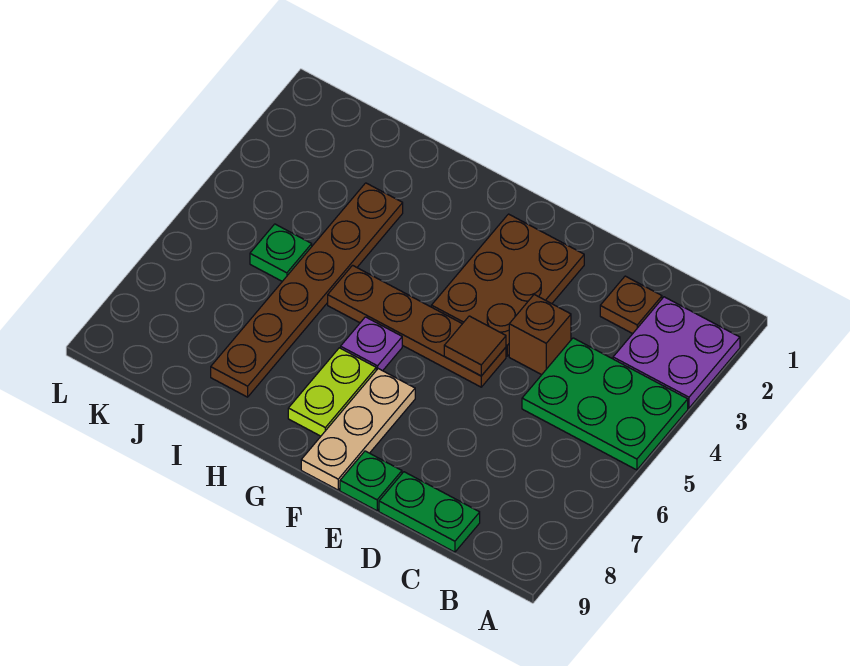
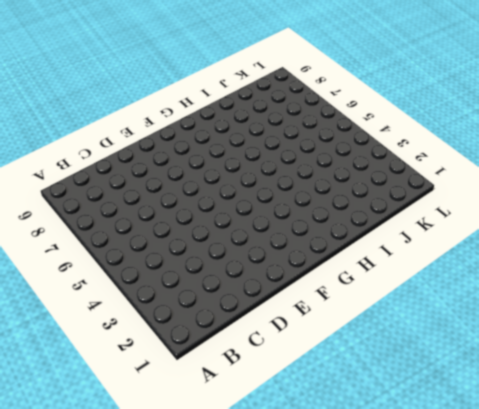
none -> purple plate A2:B3 level 1
none -> green plate A4:C5 level 1
none -> brown plate C2 level 1

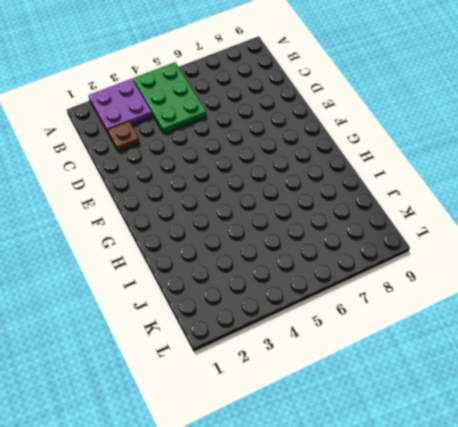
none -> green plate C9:D9 level 1
none -> brown brick D4 level 1
none -> brown plate E2:F4 level 1

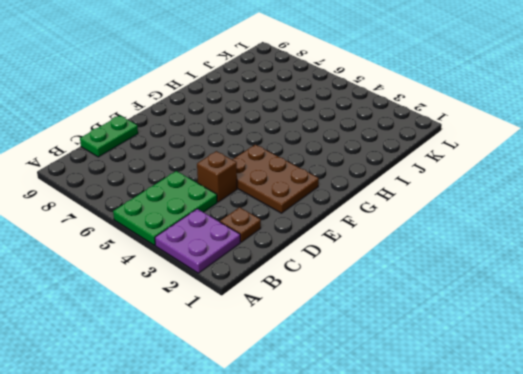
none -> brown plate E5:H5 level 1
none -> green plate E9 level 1
none -> tan plate F7:F9 level 1

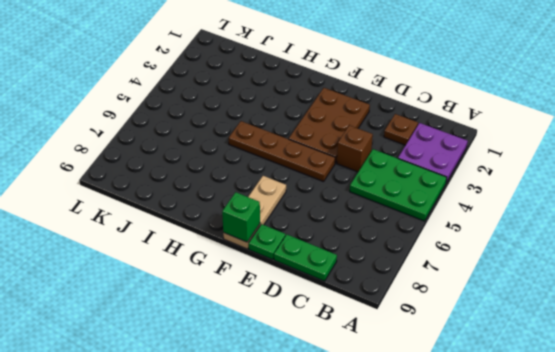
green brick F9 level 2 -> none
none -> purple plate G6 level 1
none -> lime plate G7:G8 level 1
none -> brown plate I3:I8 level 1

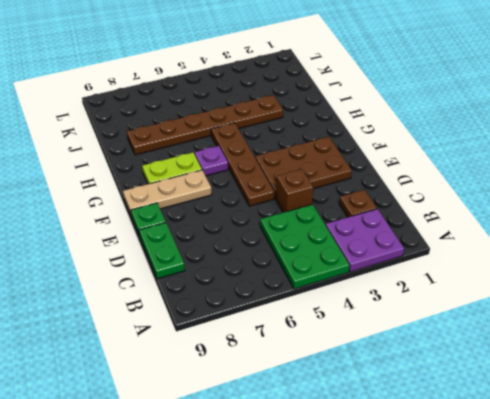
none -> green plate J5 level 1
none -> brown tile E5 level 2

